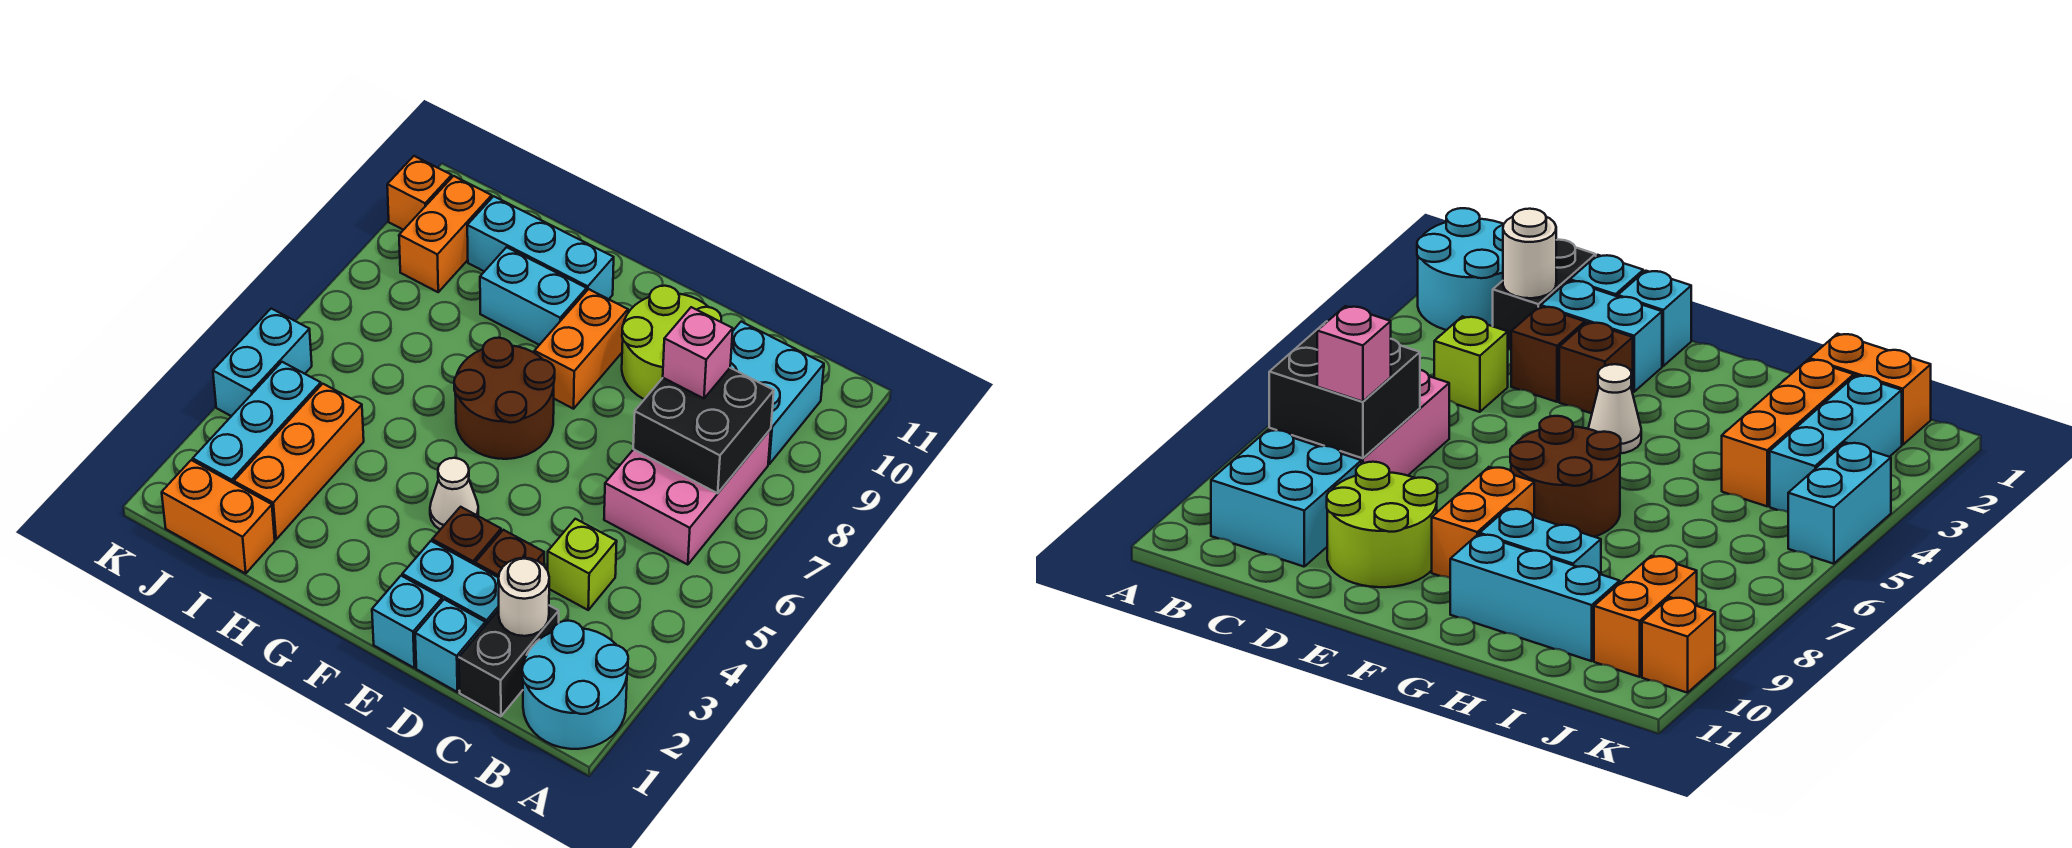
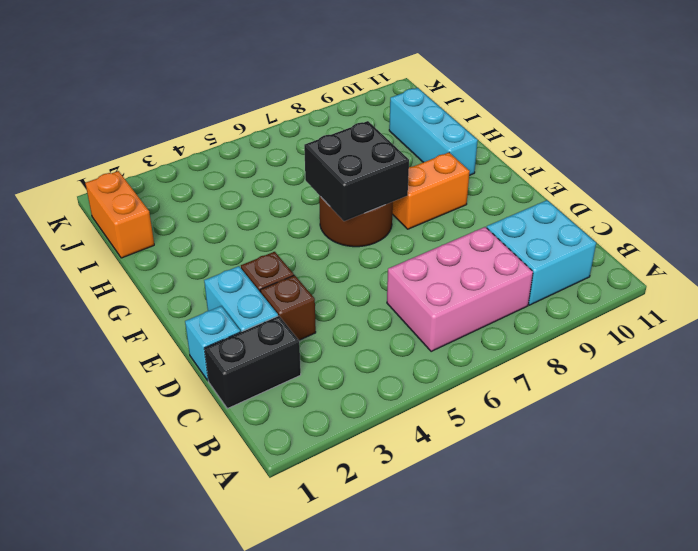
black brick F6:G7 level 2 -> black brick B7:C8 level 2
none -> cyan round brick A1:B2 level 1
none -> lime brick C4 level 1
none -> lime round brick D9:E10 level 1

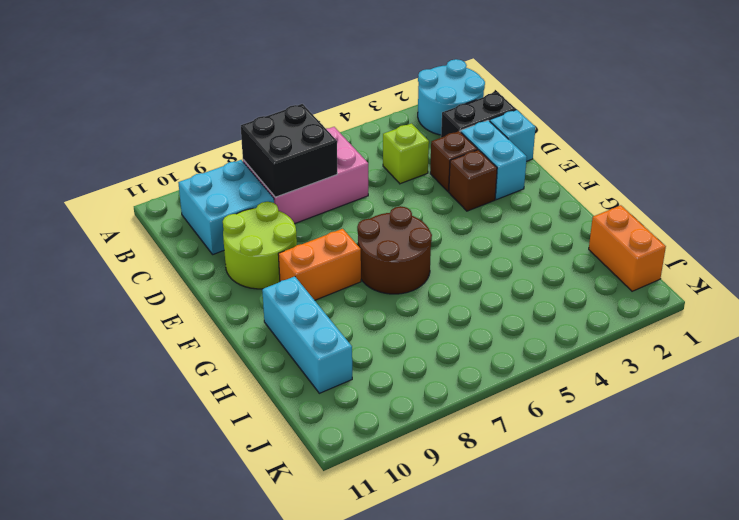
none -> cyan brick E1 level 1
none -> white cone F4 level 1
none -> cyan brick G9:H9 level 1

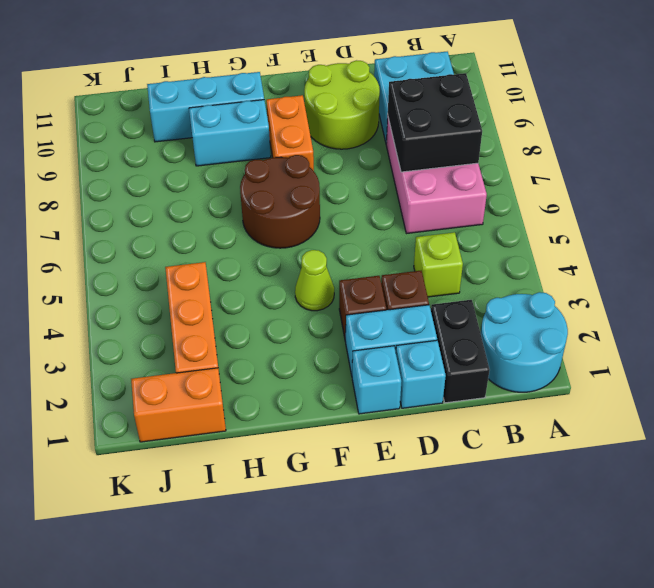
lime cone F4 level 1 -> white cone F4 level 1
none -> cyan brick J2:J4 level 1
none -> orange brick J9:J10 level 1
none -> cyan brick K4:K5 level 1

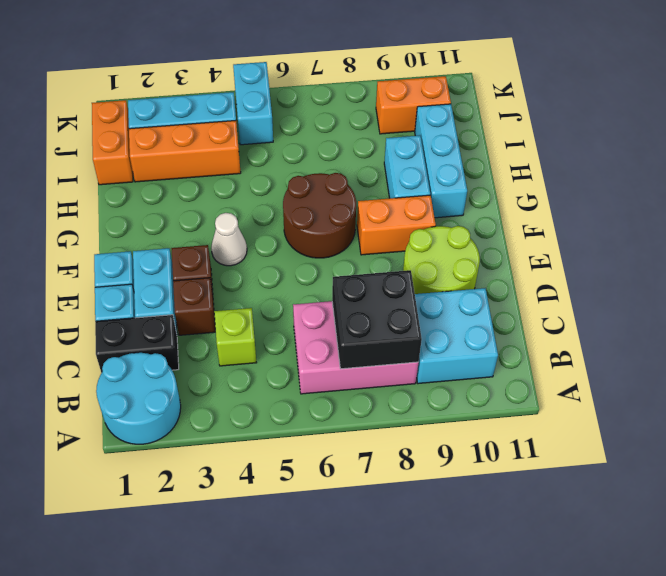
cyan brick J5:K5 level 1 -> cyan brick K4:K5 level 1
none -> orange brick K10 level 1
none -> white round brick C2 level 2
none -> pink brick C8 level 3

